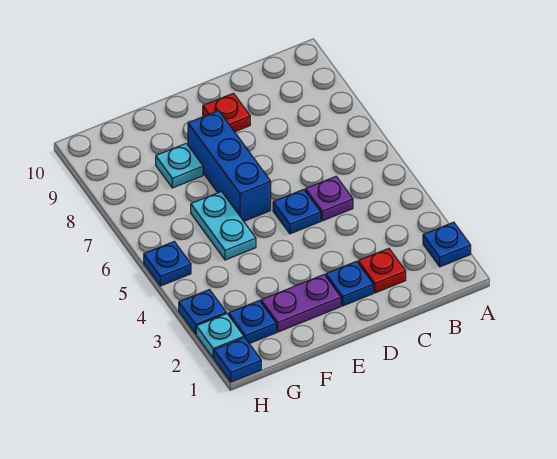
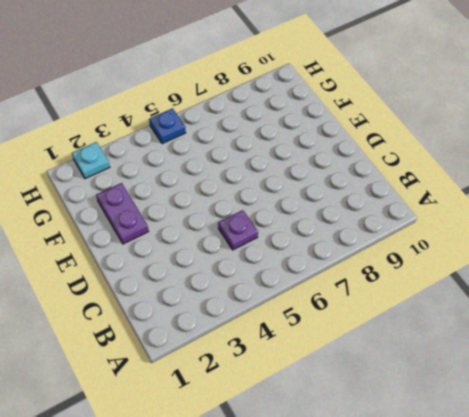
none -> blue plate A2 level 1
none -> red plate C2 level 1
none -> blue plate D2 level 1

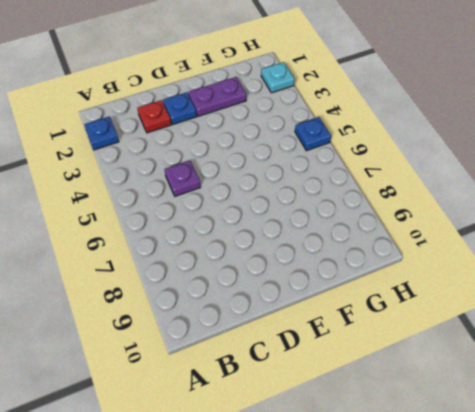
none -> blue plate D5 level 1
none -> red plate D9 level 1
none -> blue brick E6:E8 level 1

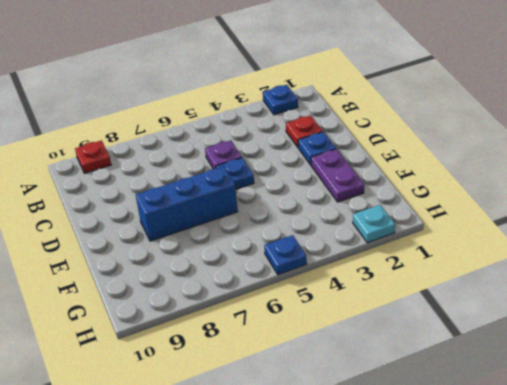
red plate A9 level 1 -> red plate D9 level 1
none -> cyan plate F5:F6 level 1
none -> cyan plate F8 level 1
none -> blue plate G2 level 1

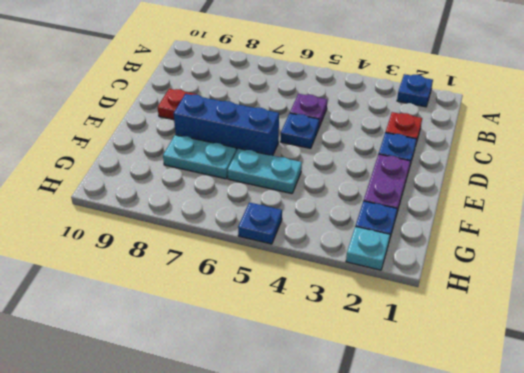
cyan plate F7:F8 level 1 -> cyan plate F8 level 1
none -> blue plate H1 level 1
none -> blue plate H3 level 1

